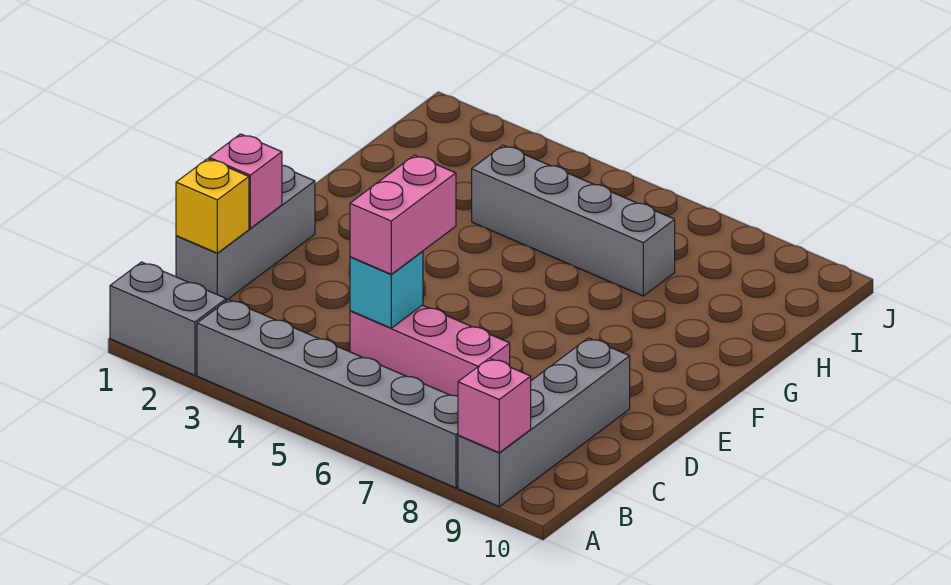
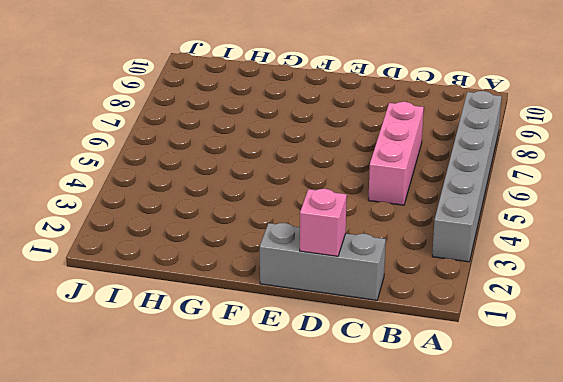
none -> grey brick A1:A2 level 1
none -> grey brick A9:D9 level 1

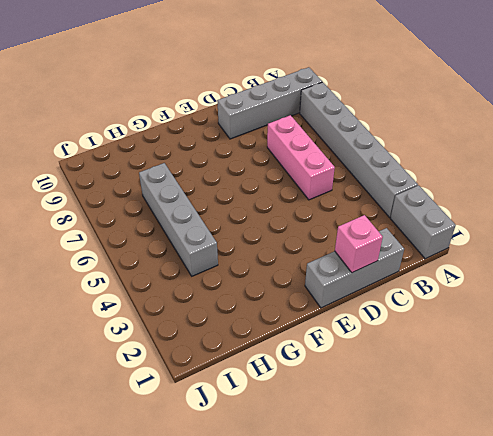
none -> pink brick A9 level 2
none -> yellow brick C1 level 2

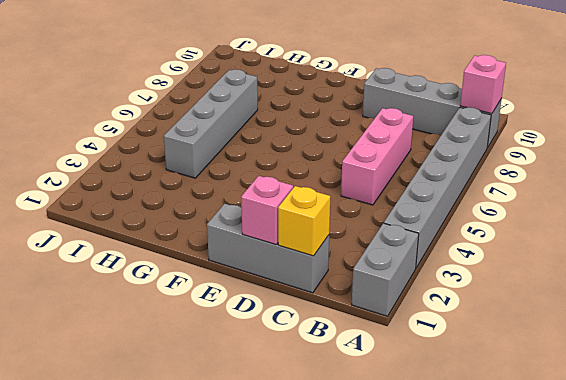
none -> cyan brick C5 level 2
none -> pink brick C5:D5 level 3

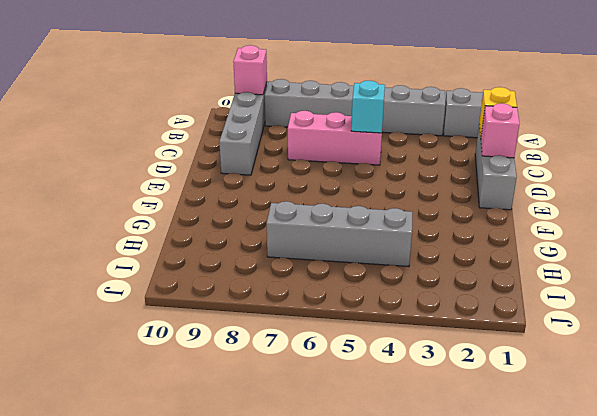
none -> pink brick C5:D5 level 3

